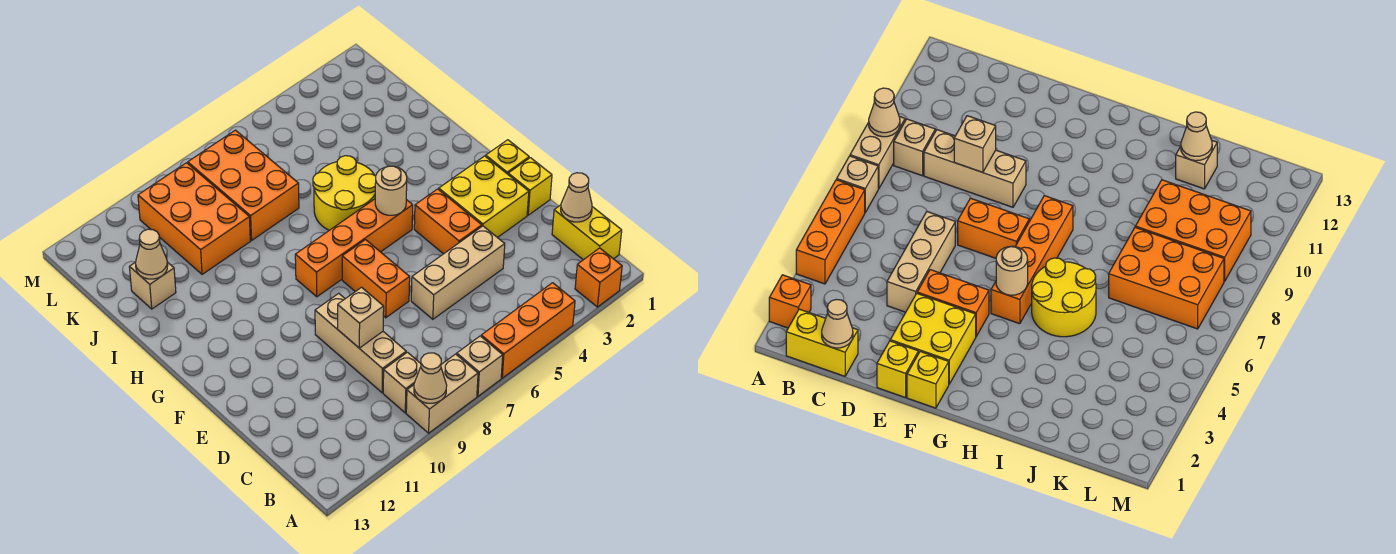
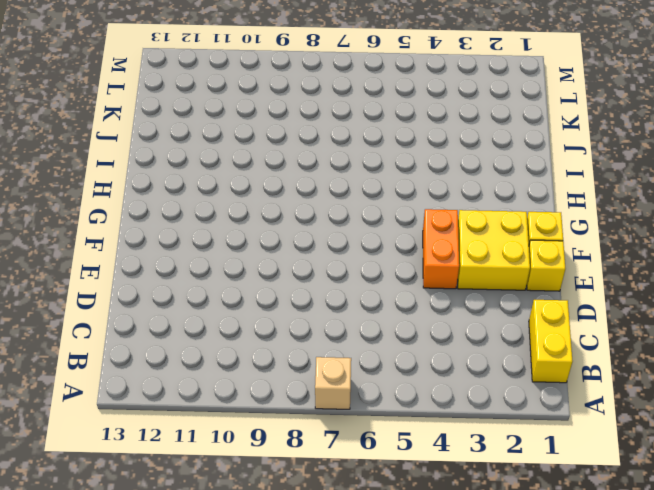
none -> orange brick A2 level 1
none -> orange brick A4:A6 level 1
none -> tan brick A8:A9 level 1

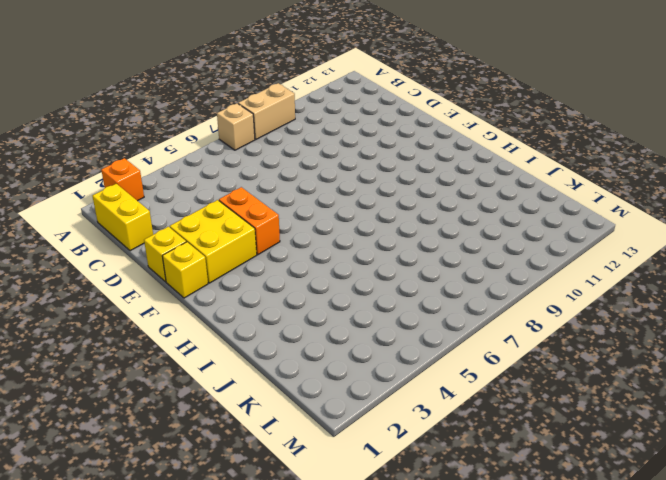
none -> orange brick A4:A6 level 1
none -> tan brick B9 level 1
none -> tan brick C9:E9 level 1

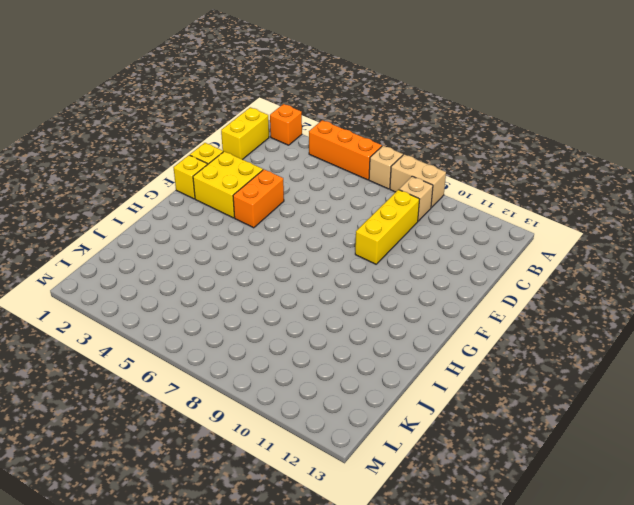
yellow brick C9:E9 level 1 -> tan brick C9:E9 level 1
none -> tan brick D4:D6 level 1
none -> orange brick E7:F7 level 1
none -> orange brick G5:G8 level 1

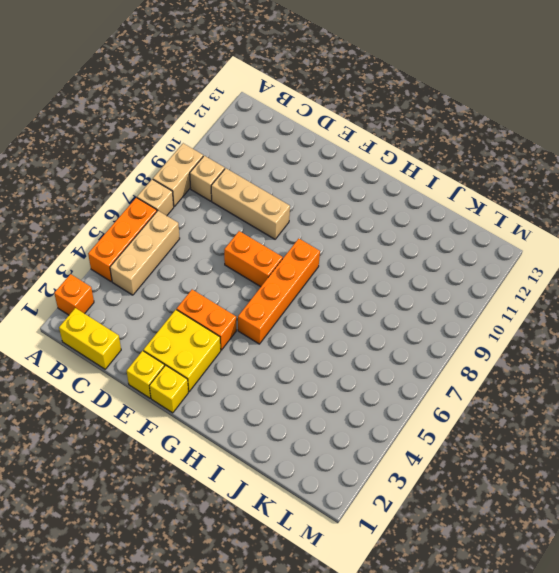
tan brick B4:B6 level 1 -> tan brick D4:D6 level 1
none -> yellow round brick H5:I6 level 1
none -> orange brick J7:L8 level 1
none -> orange brick J9:L10 level 1

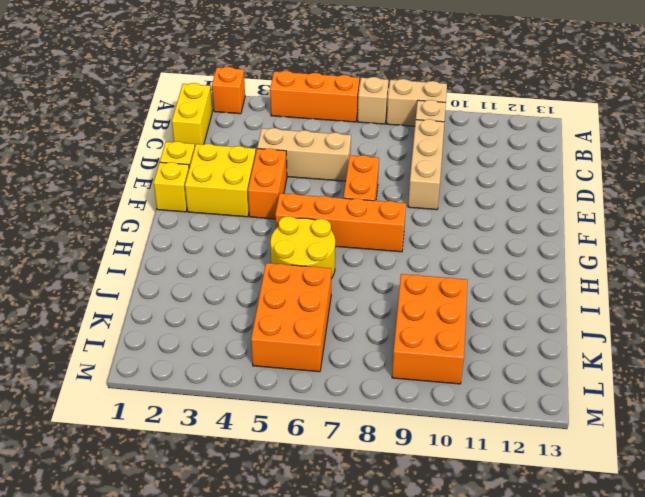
orange brick J5:L6 level 1 -> orange brick J7:L8 level 1
none -> tan brick J12 level 1
none -> tan cone A9 level 2
none -> tan cone C1 level 2

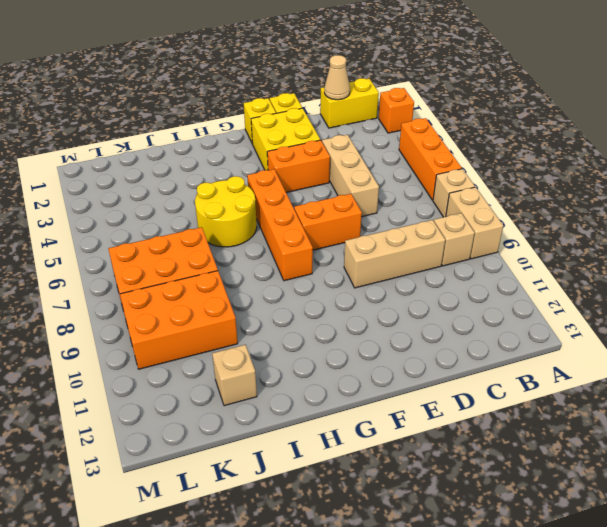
none -> tan cone A9 level 2
none -> tan brick D9 level 2
none -> tan round brick G5 level 2

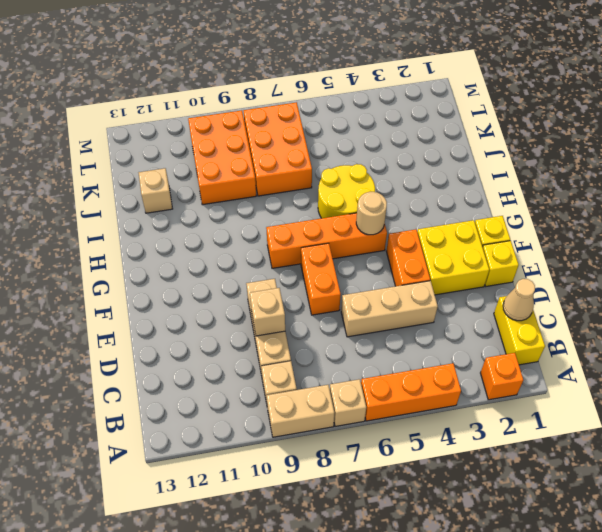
none -> tan cone A9 level 2
none -> tan cone J12 level 2

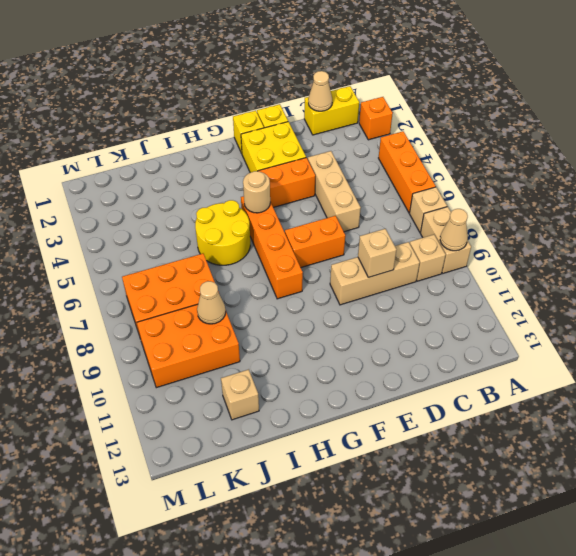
tan cone J9 level 2 -> tan cone J12 level 2

